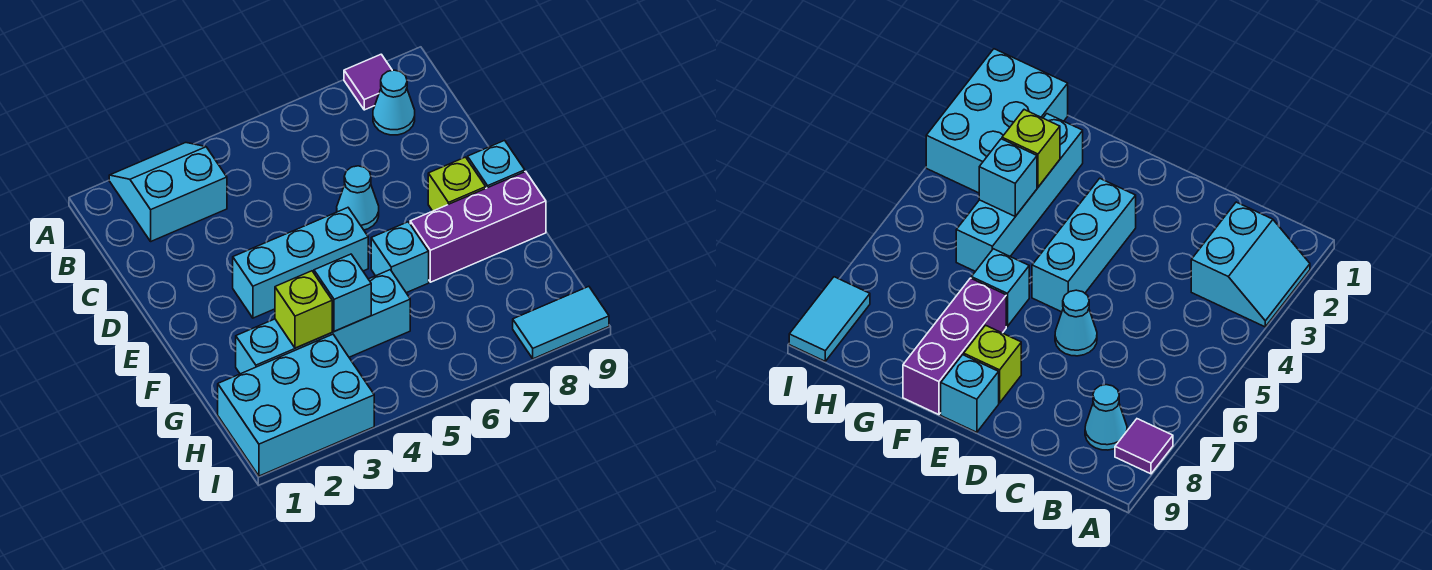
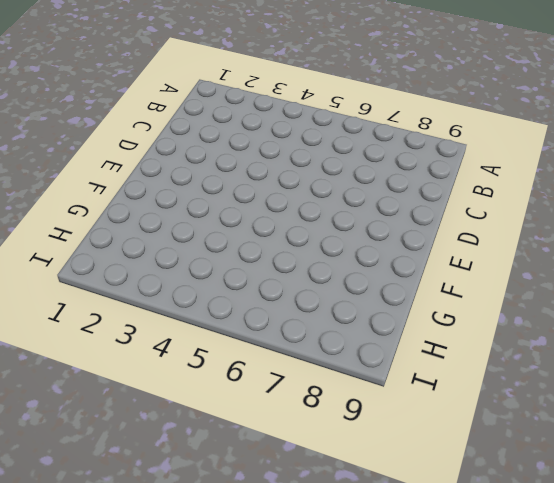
none -> cyan slope A2:B3 level 1 top B
none -> purple tile A8 level 1
none -> cyan cone B8 level 1

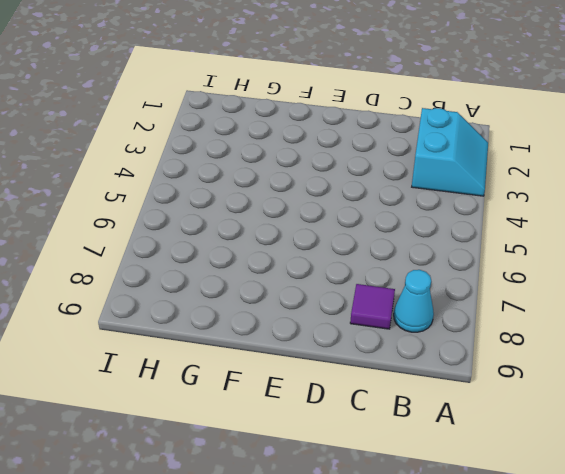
purple tile C8 level 1 -> purple tile A8 level 1
none -> cyan cone D6 level 1
none -> cyan brick E3:E5 level 1
none -> lime brick E8 level 1

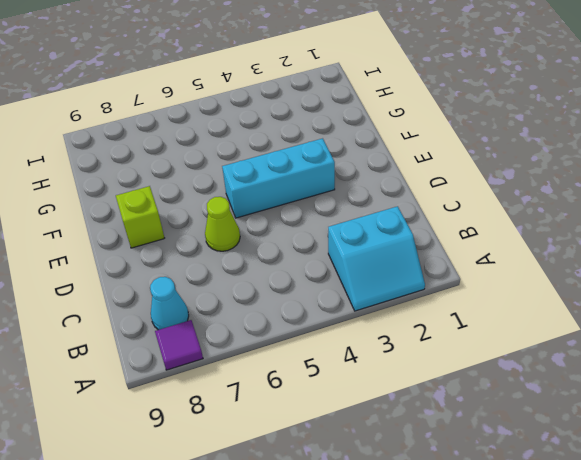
lime cone D6 level 1 -> cyan cone D6 level 1
none -> cyan brick E9 level 1
none -> cyan brick F6 level 1
none -> purple brick F7:F9 level 1

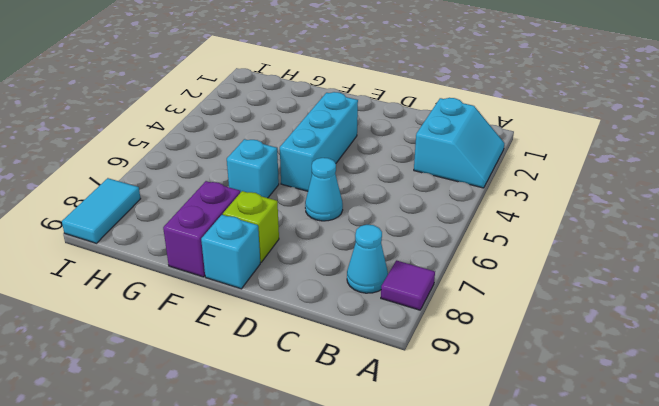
purple brick F8:F9 level 1 -> purple brick F7:F9 level 1
none -> cyan brick G2:G5 level 1
none -> cyan brick H1:I3 level 1
none -> lime brick G3 level 2

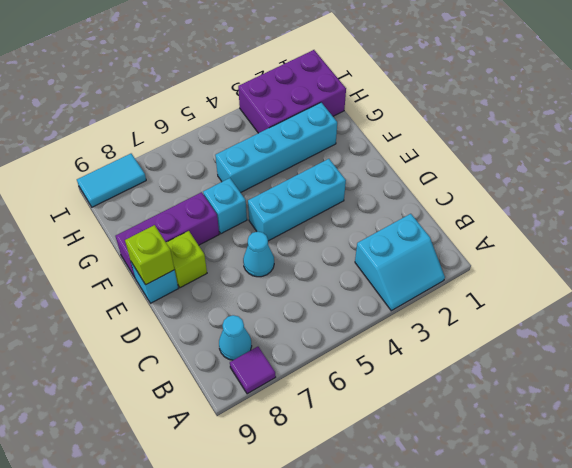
lime brick E9 level 2 -> lime brick G3 level 2
purple brick H1:I3 level 1 -> cyan brick H1:I3 level 1
none -> cyan brick G4 level 2

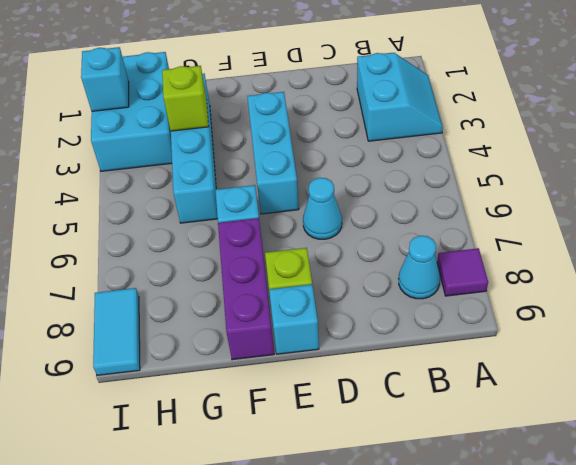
cyan brick I2 level 2 -> cyan brick G4 level 2

